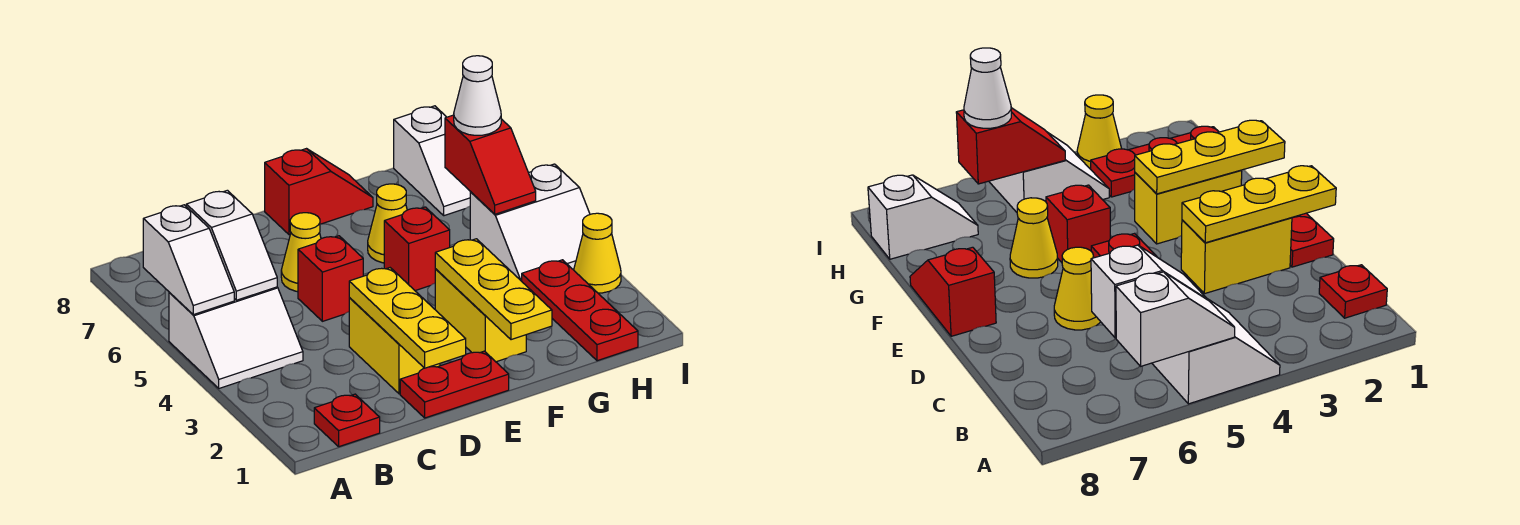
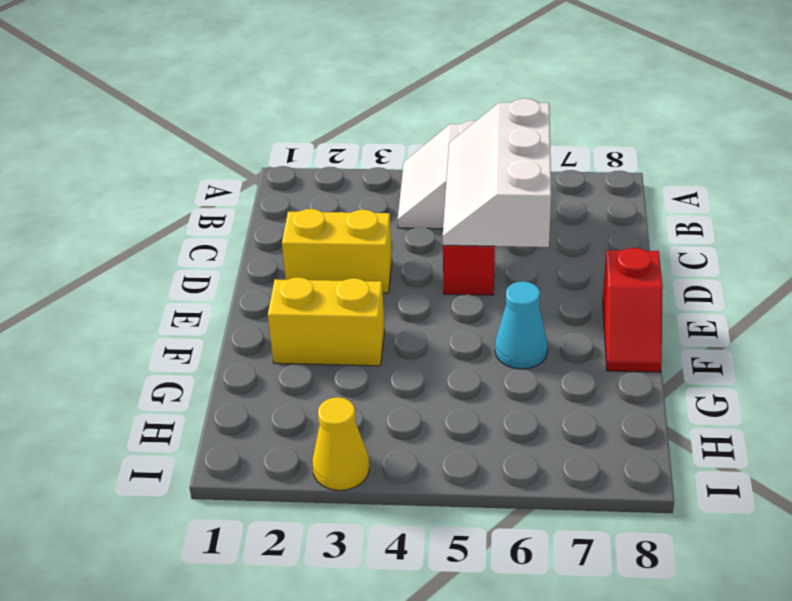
white slope B5:D6 level 2 top 6 -> white slope B5:B6 level 2 top 6
cyan cone F6 level 1 -> yellow cone F6 level 1
none -> red plate B1 level 1
none -> red plate D1:E1 level 1
none -> yellow cone D6 level 1

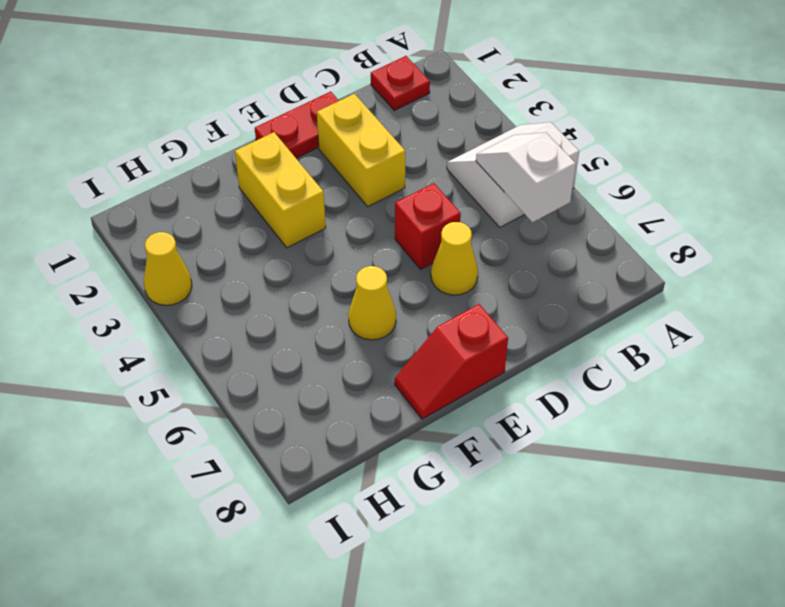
none -> red brick F5 level 1
none -> red plate H1:H3 level 1
none -> white slope H4:I5 level 1 top 5

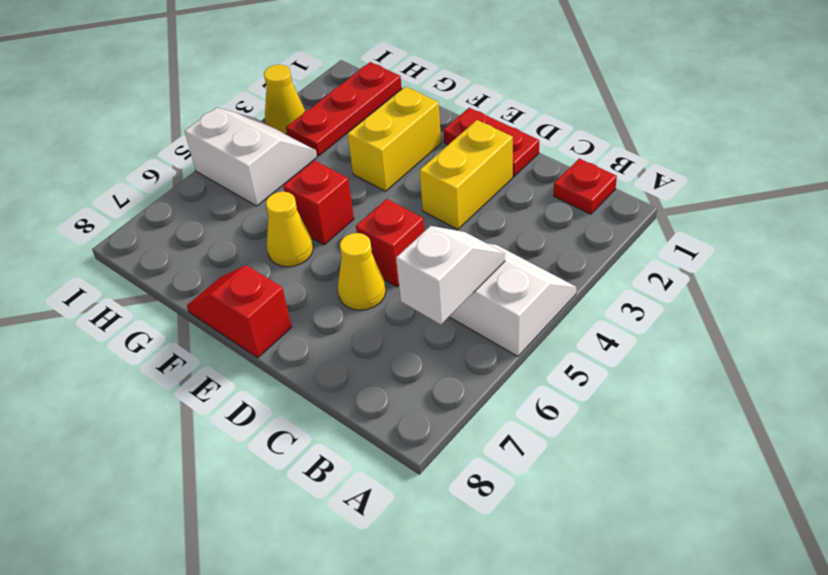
none -> white slope H7:H8 level 1 top 8
none -> white slope A5:A6 level 2 top 6
none -> yellow plate D1:D3 level 2

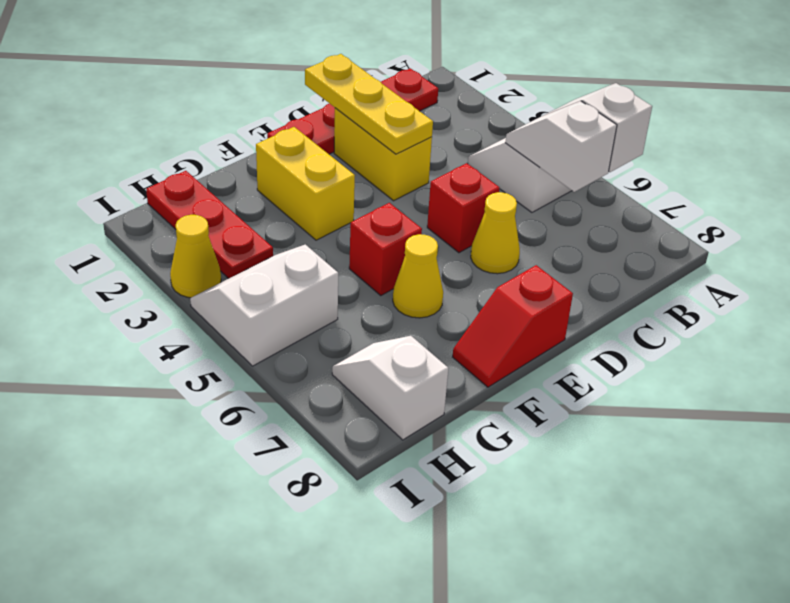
none -> yellow plate F1:F3 level 2
none -> red slope H5:H6 level 2 top 6
none -> white cone H6 level 3

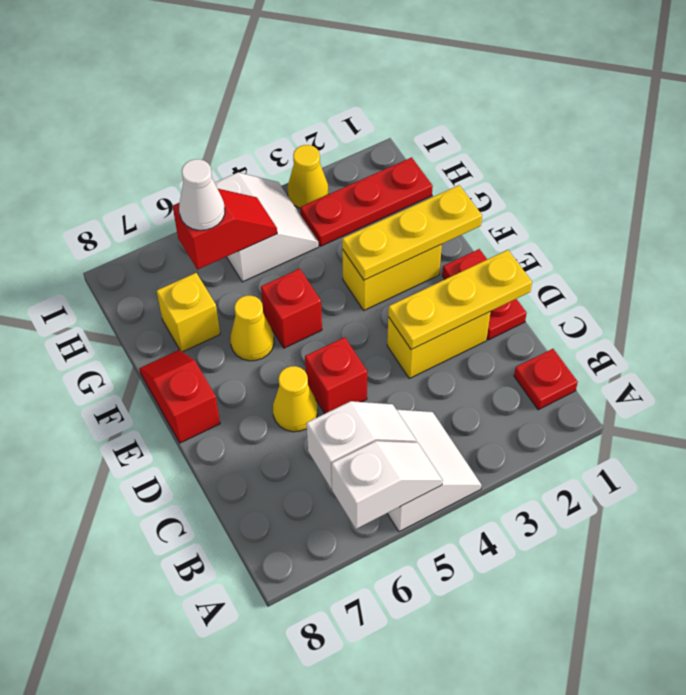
yellow brick G7 level 1 -> none
none -> white slope H7:H8 level 1 top 8

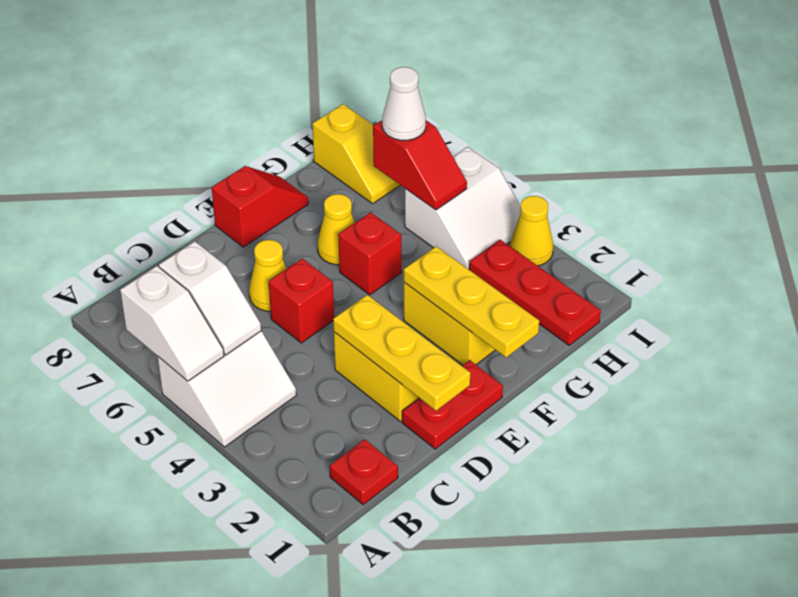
yellow slope H7:H8 level 1 top 8 -> white slope H7:H8 level 1 top 8

